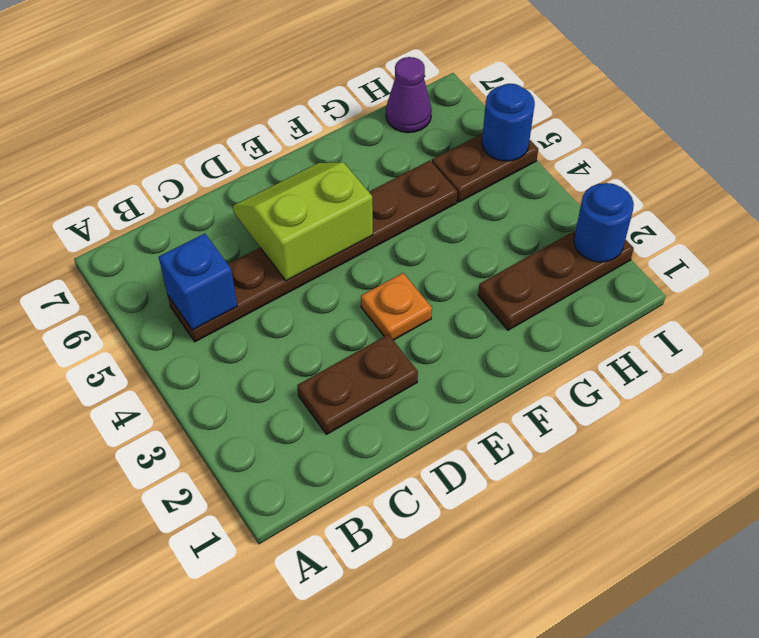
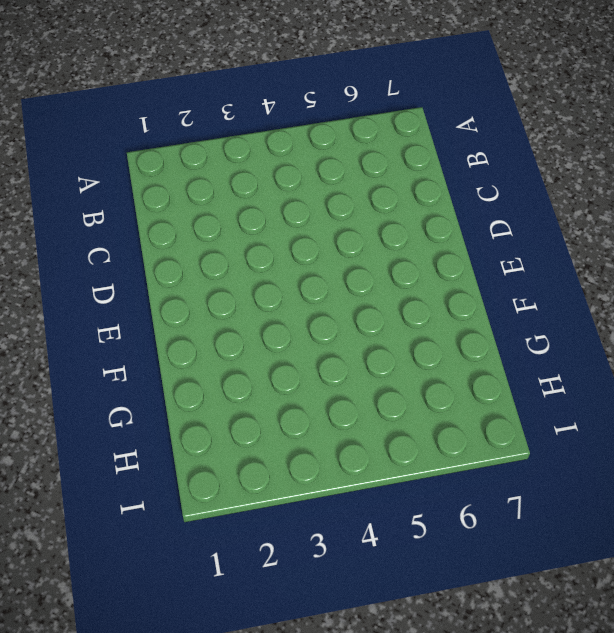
none -> brown plate B5:G5 level 1
none -> brown plate C2:D2 level 1

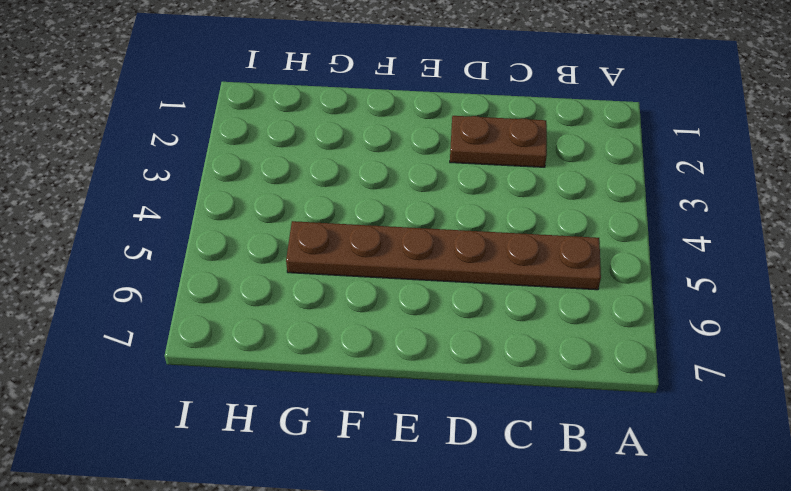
none -> orange plate E3 level 1
none -> brown plate G2:I2 level 1

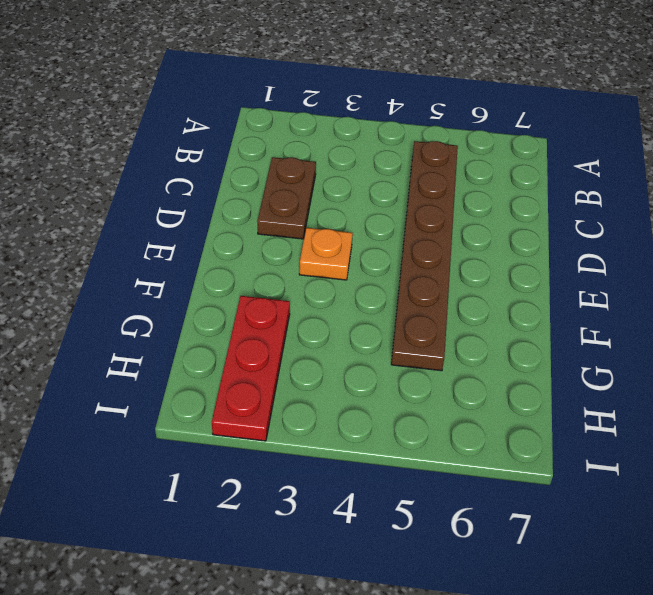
red plate G2:I2 level 1 -> brown plate G2:I2 level 1
none -> brown plate H5:I5 level 1
none -> purple cone H7 level 1

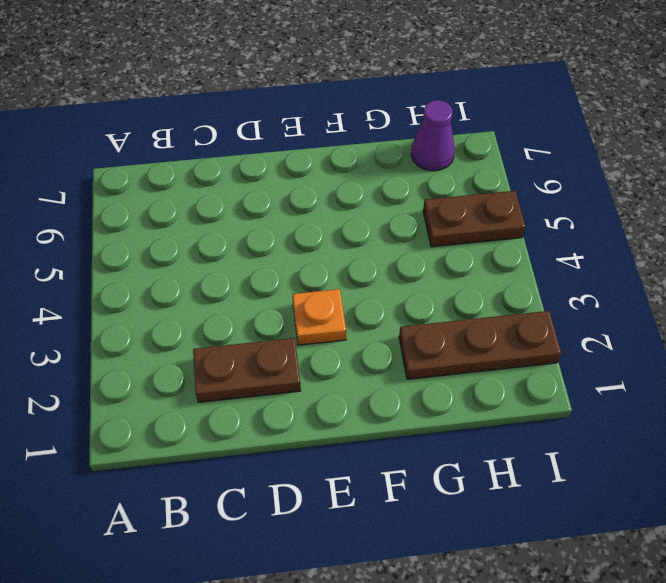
none -> brown plate B5:G5 level 1
none -> blue brick B5 level 2

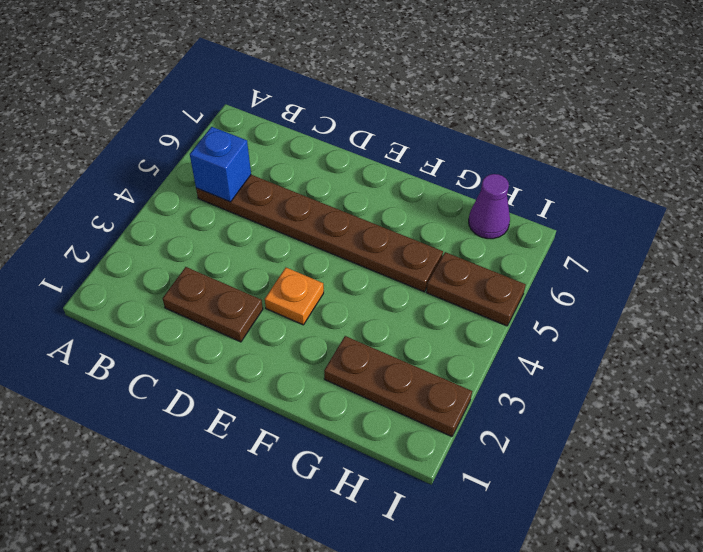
none -> lime slope D5:E6 level 2 top 5
none -> blue round brick I2 level 2

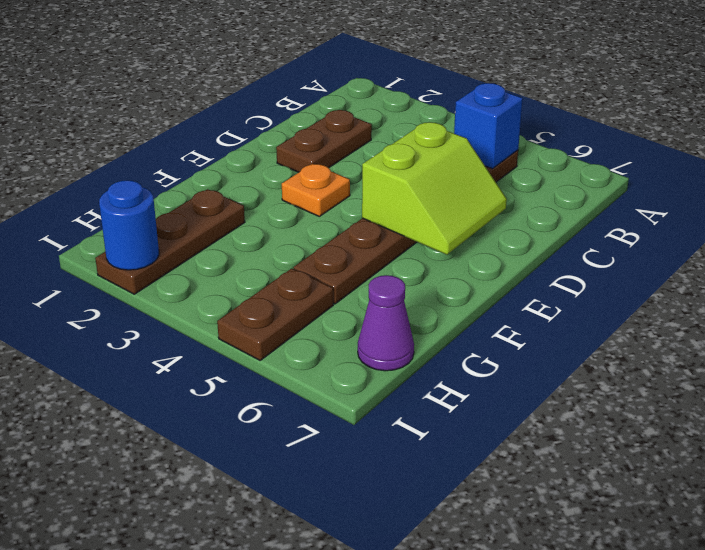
none -> blue round brick I5 level 2

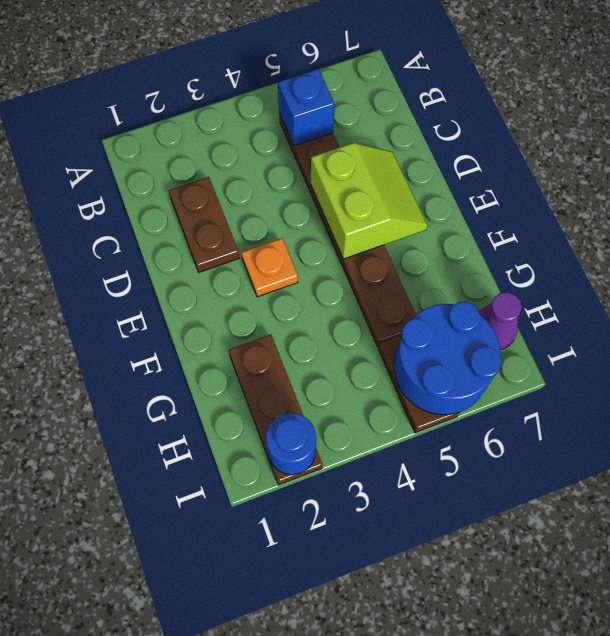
blue round brick H5:I6 level 2 -> blue round brick I5 level 2

